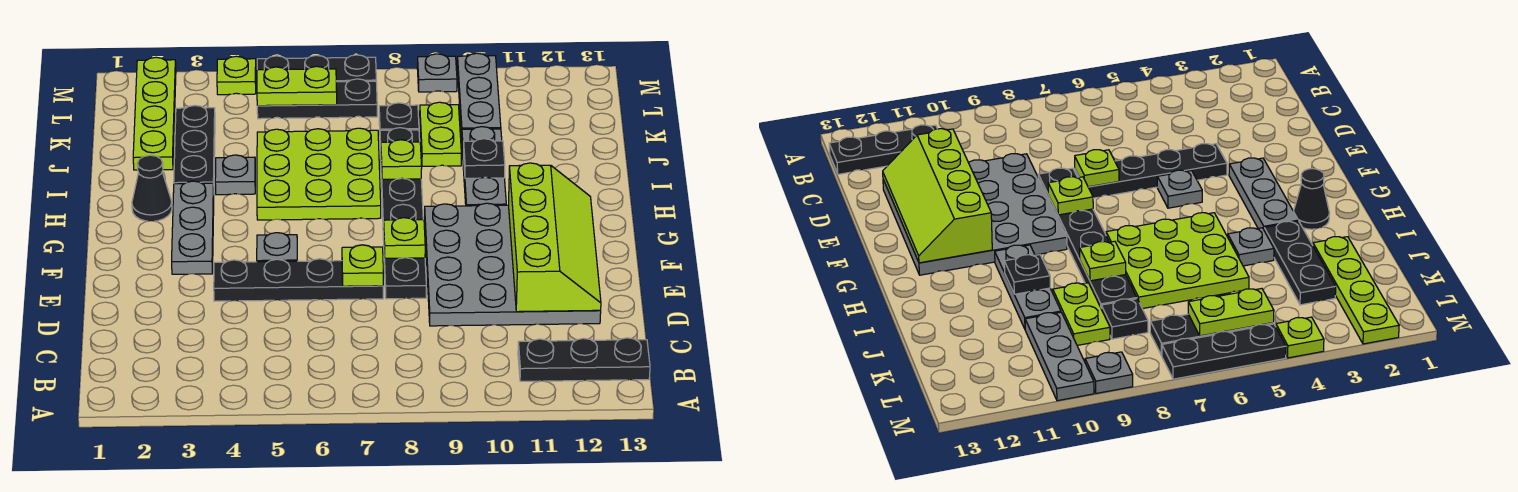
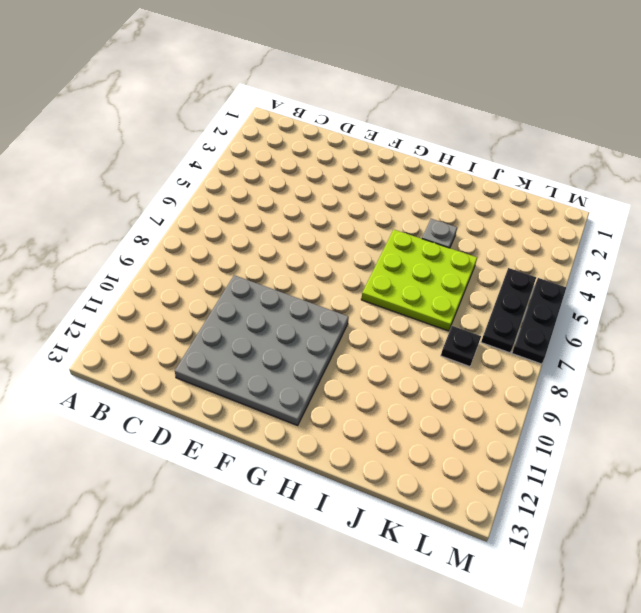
none -> black plate B11:B13 level 1
none -> black plate E4:E7 level 1
none -> black plate E8:J8 level 1

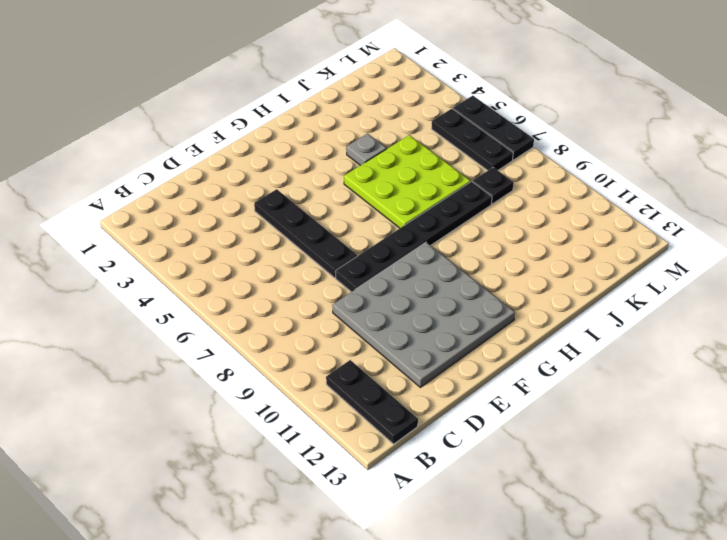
none -> grey plate F3:H3 level 1
none -> grey plate F5 level 1
none -> black cone H2 level 1

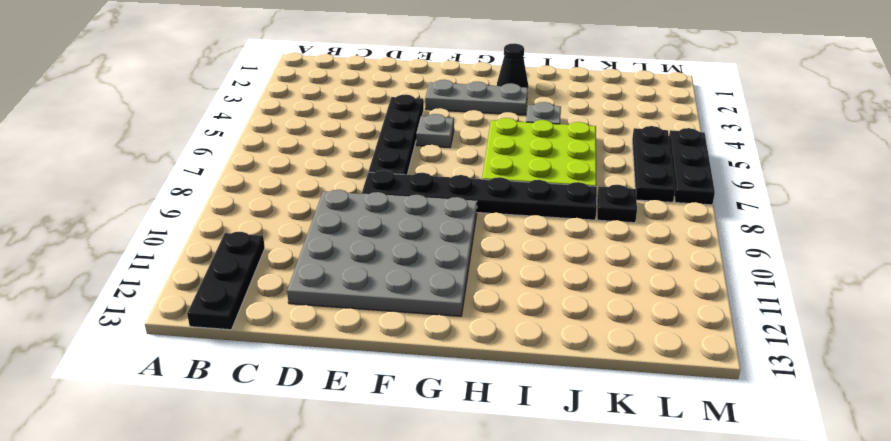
none -> grey plate H10:J10 level 1
none -> black plate I3:K3 level 1
none -> lime plate J2:M2 level 1

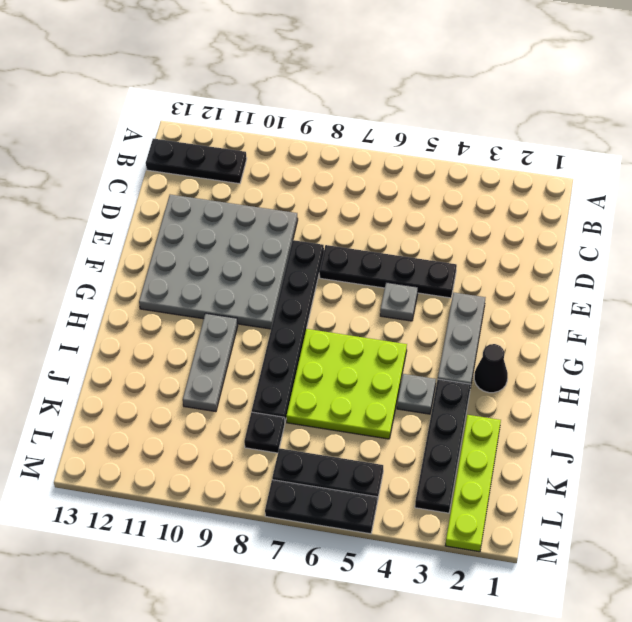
black plate I3:L3 level 1 -> black plate I3:K3 level 1
none -> lime plate J9:K9 level 1
none -> grey plate K10:M10 level 1
none -> lime plate M4 level 1

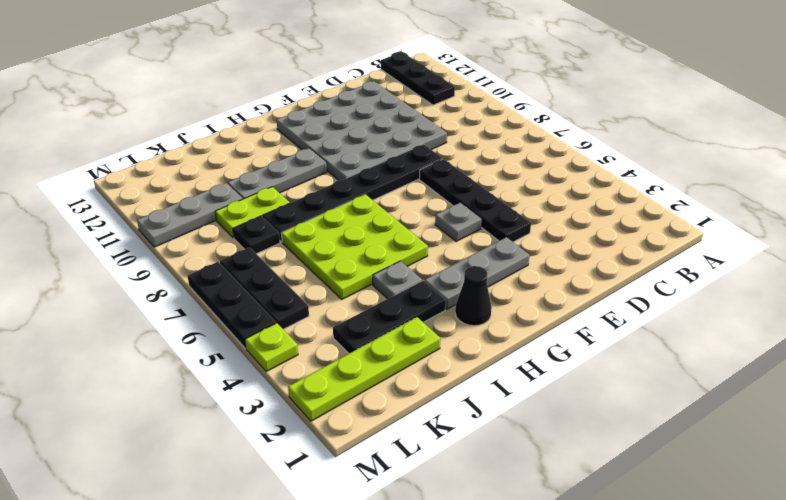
none -> grey plate M9 level 1
none -> lime slope D11:G12 level 2 top 11
none -> lime plate E7 level 2

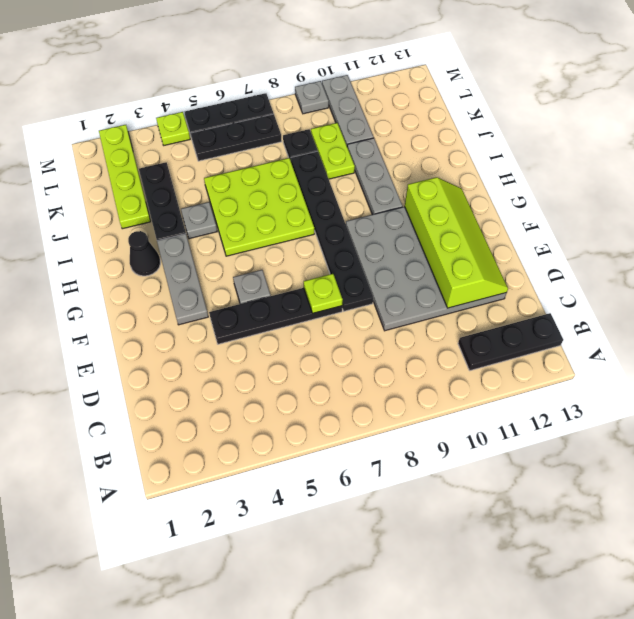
none -> lime plate F8 level 2
none -> lime plate I8 level 2
none -> black plate I10 level 2

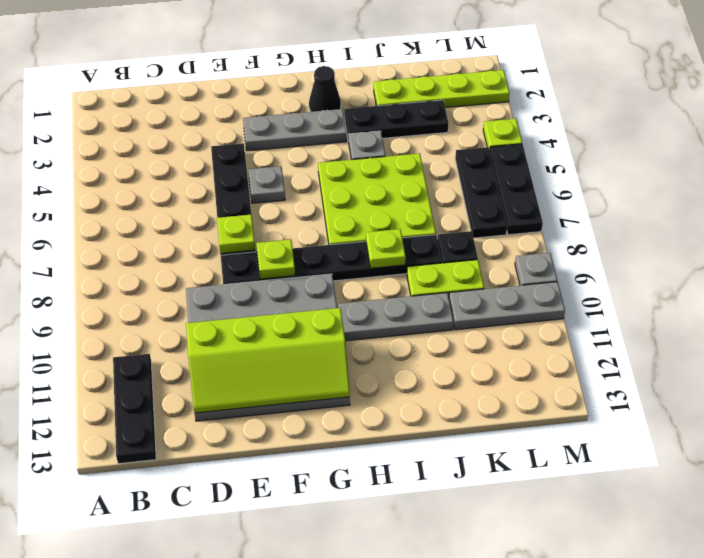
none -> black plate I10 level 2
none -> lime plate L5:L6 level 2

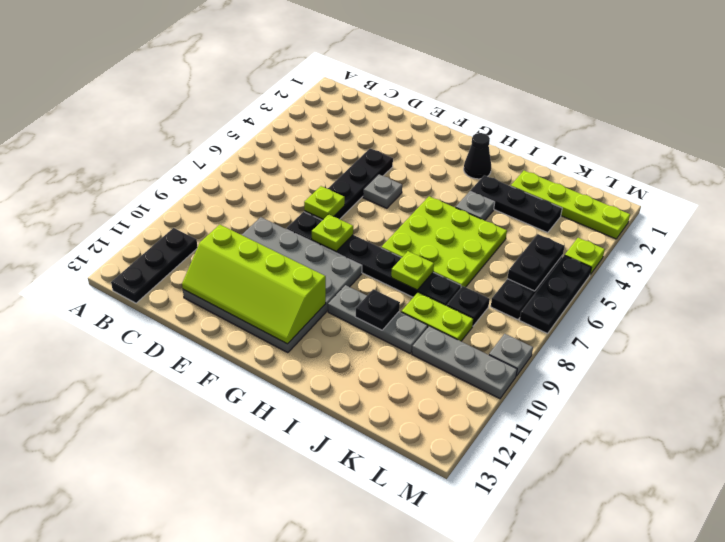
black plate L5:L6 level 2 -> lime plate L5:L6 level 2
none -> grey plate F3:H3 level 1

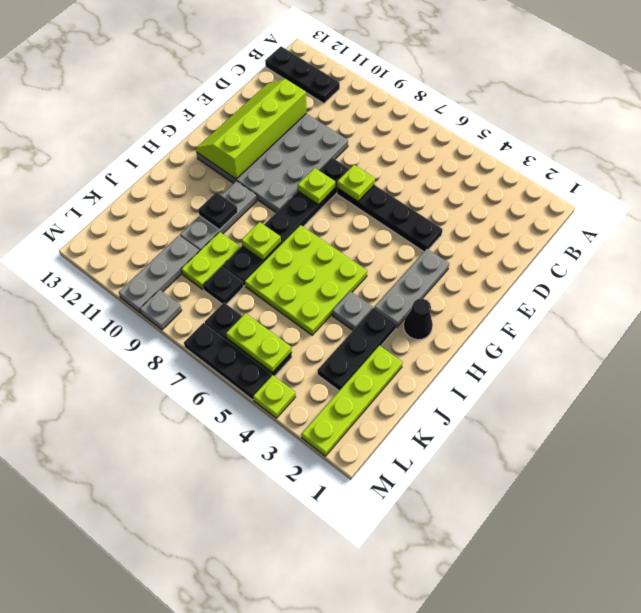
none -> grey plate F5 level 1

